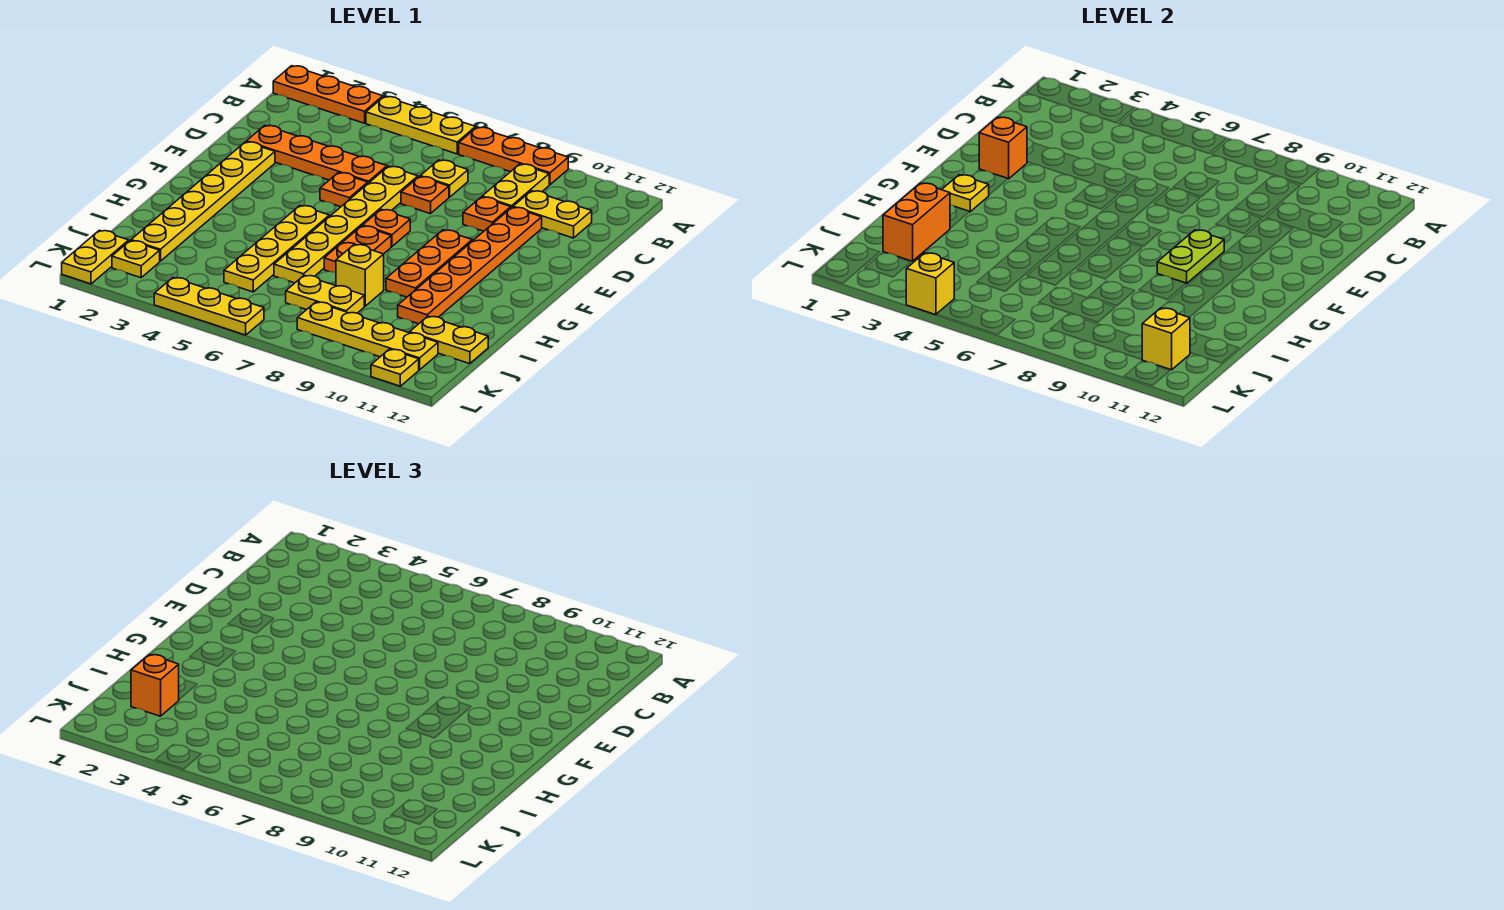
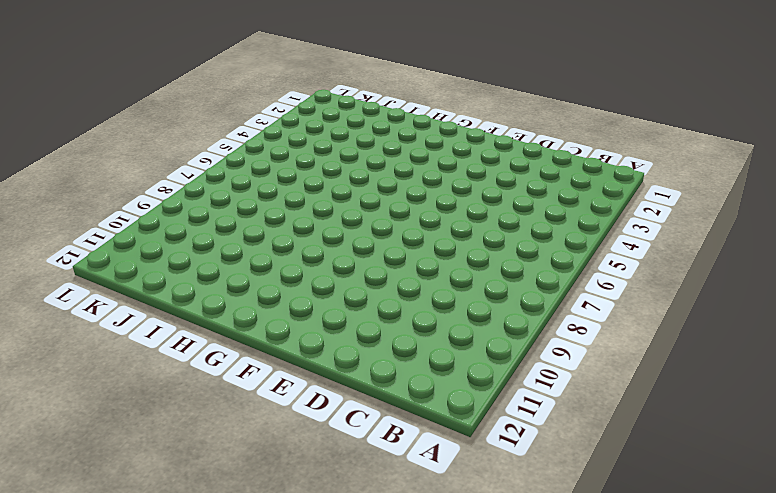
none -> orange plate A1:A3 level 1
none -> yellow plate A4:A6 level 1
none -> orange plate A7:A9 level 1
none -> yellow plate B9:C9 level 1

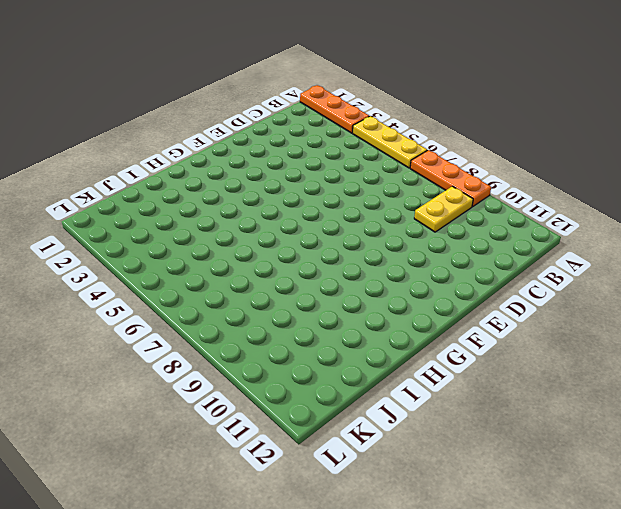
none -> yellow plate C7 level 1
none -> yellow plate C10:C11 level 1
none -> orange plate D2:D5 level 1
none -> yellow plate D6:I6 level 1

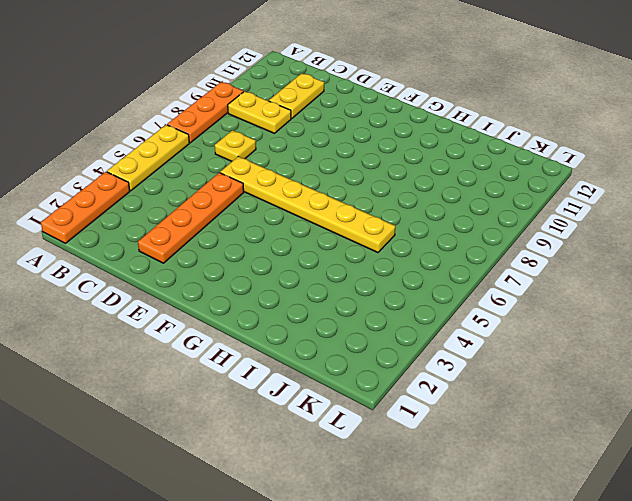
none -> orange plate D7 level 1
none -> orange plate D9 level 1
none -> orange plate D10:I10 level 1
none -> yellow plate E2:J2 level 1

